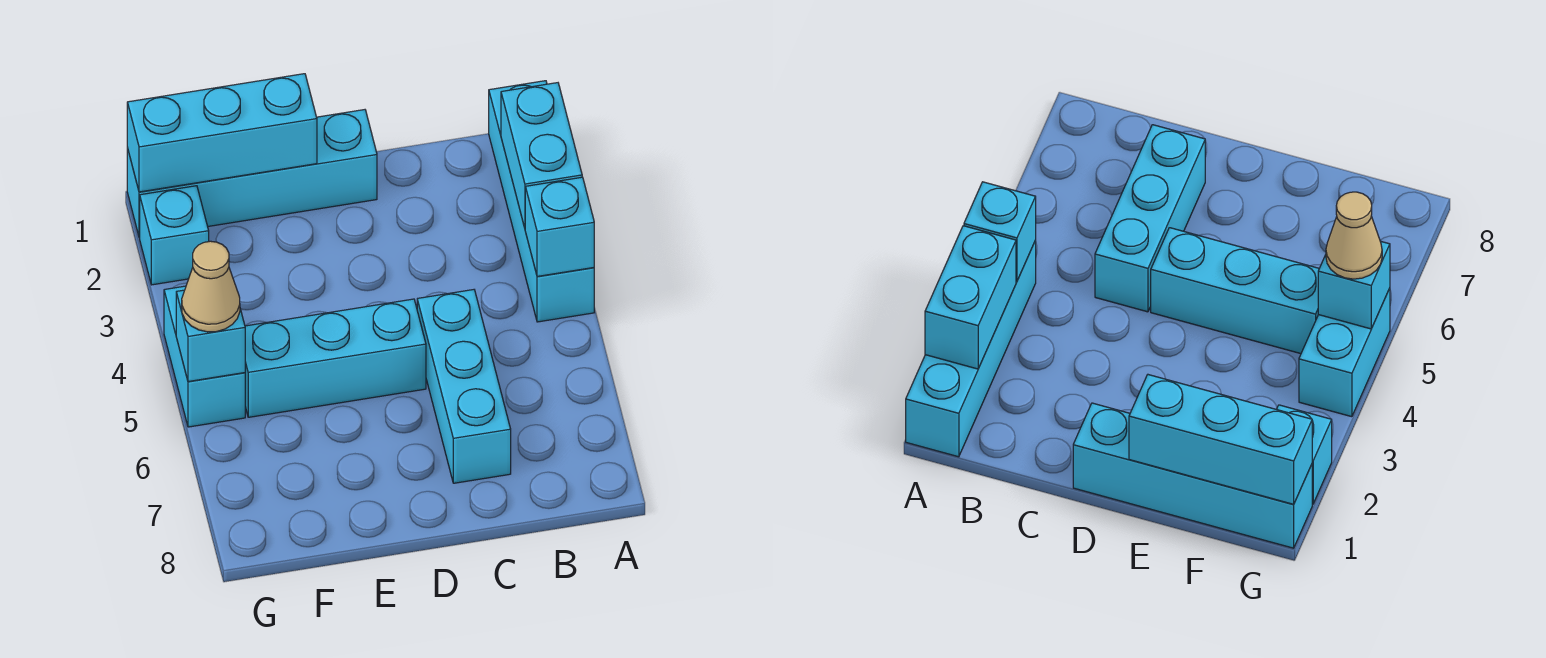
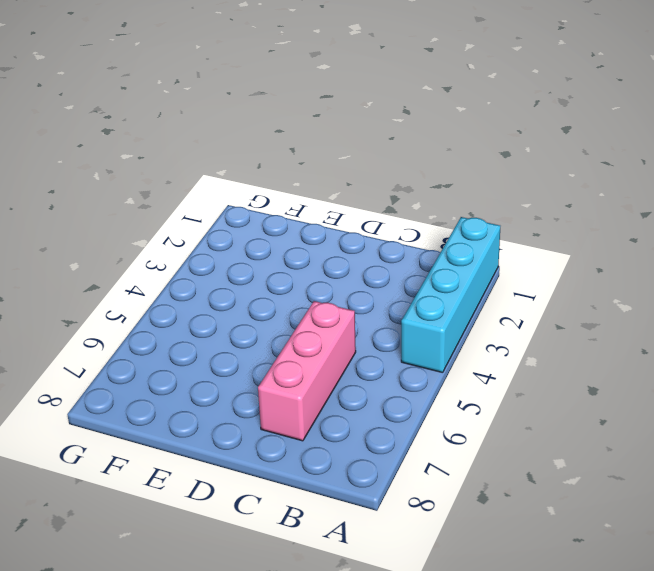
pink brick C5:C7 level 1 -> cyan brick C5:C7 level 1
none -> cyan brick D1:G1 level 1
none -> cyan brick D5:F5 level 1

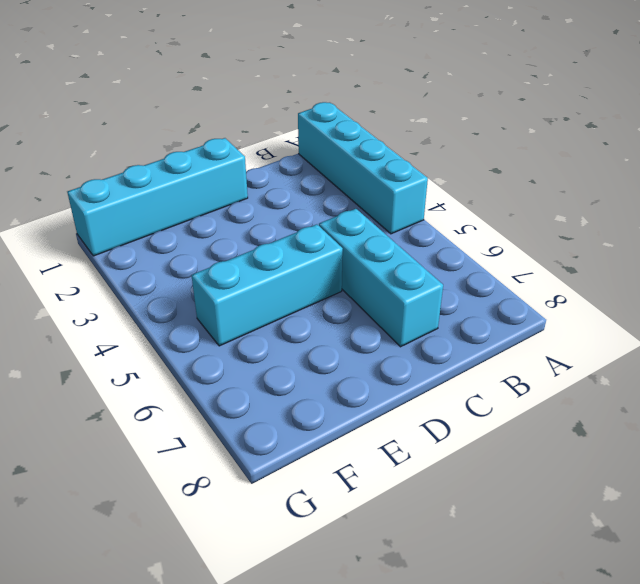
none -> cyan brick G2 level 1
none -> cyan brick G4:G5 level 1

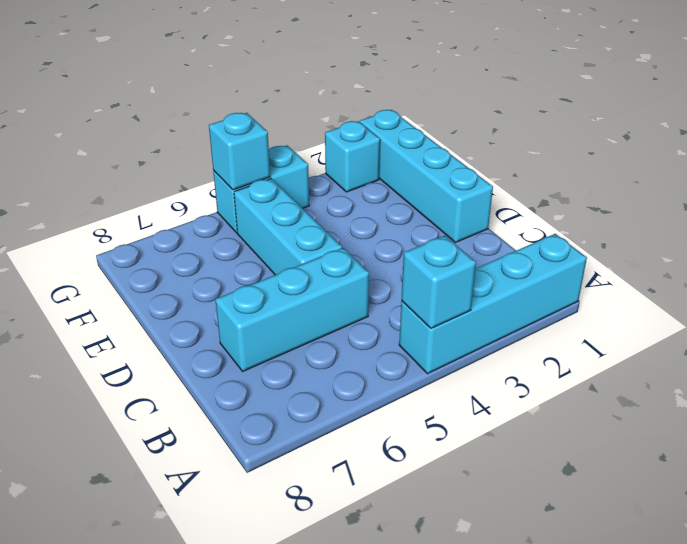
none -> cyan brick A2:A3 level 2
none -> cyan brick E1:G1 level 2

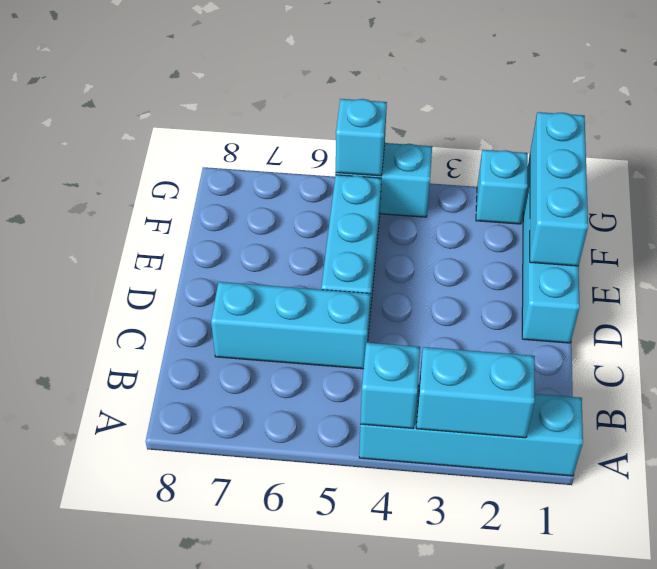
none -> tan cone G5 level 3

